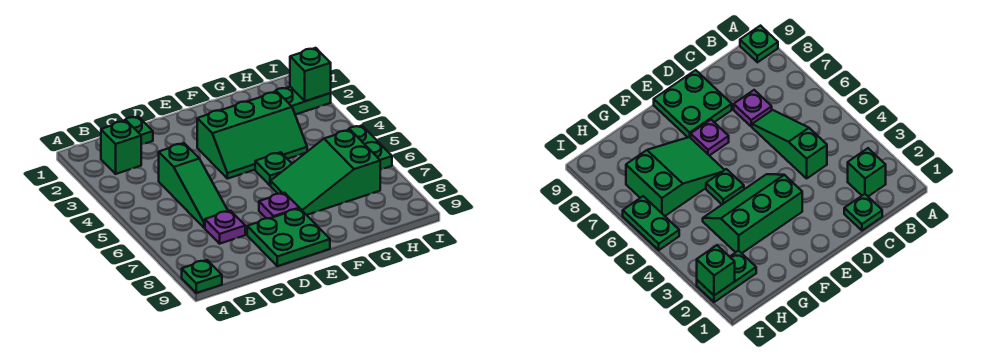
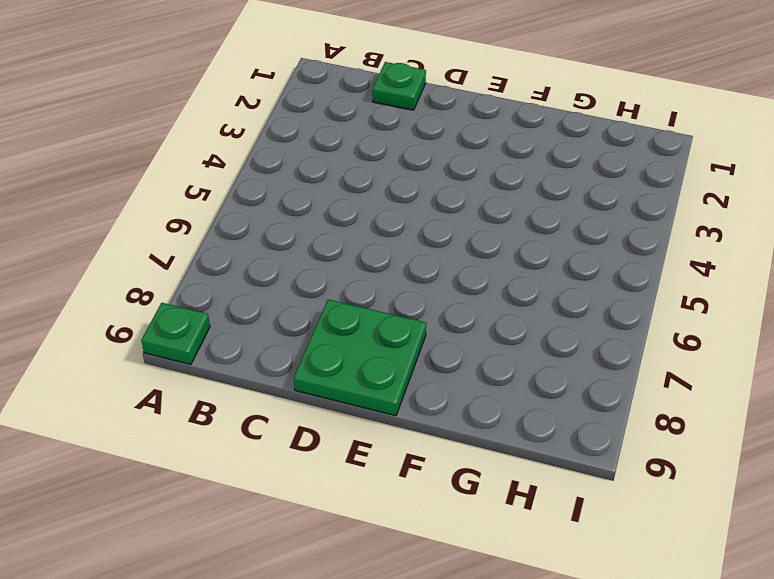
none -> green brick B2 level 1
none -> green slope C4:C6 level 1 top 4
none -> purple plate C7 level 1

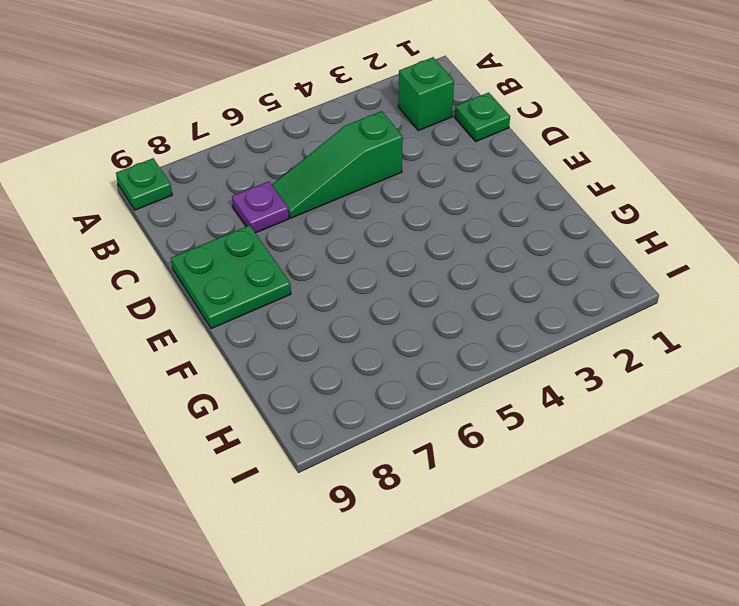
none -> green slope E3:G4 level 1 top 3
none -> purple plate E7 level 1
none -> green plate F5 level 1

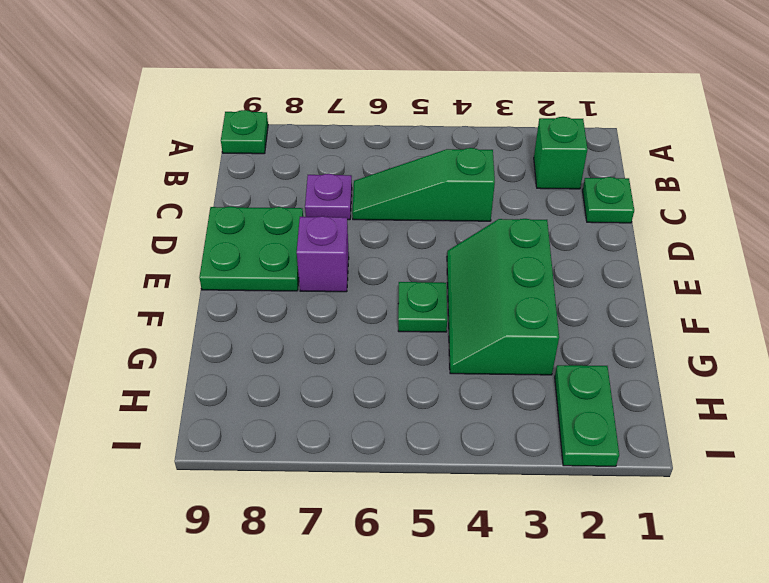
purple brick E7 level 1 -> purple plate E7 level 1
none -> green slope F6:H7 level 1 top H
none -> green plate I5:I6 level 1
none -> green brick I2 level 2

